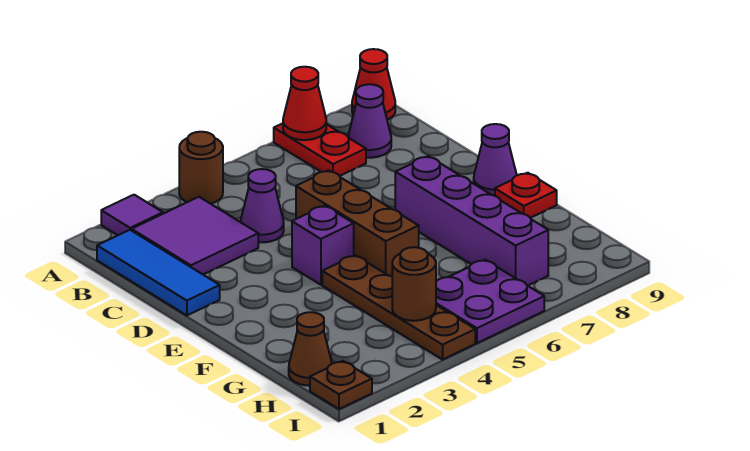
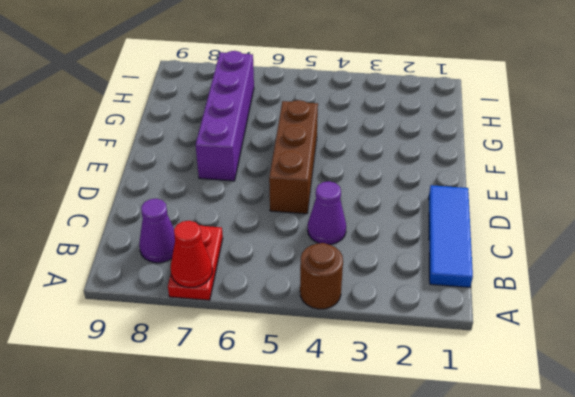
none -> purple tile A2 level 1
none -> red cone A9 level 1
none -> purple tile B2:C3 level 1

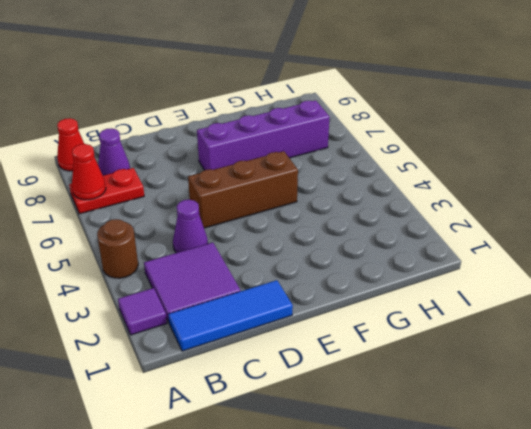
none -> purple brick E4 level 1
none -> purple cone E9 level 1
none -> brown plate F4:I4 level 1

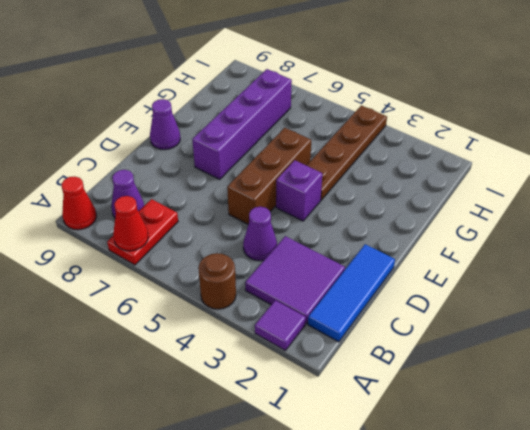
none -> red plate F9 level 1
none -> brown cone H1 level 1
none -> purple plate H5:I6 level 1

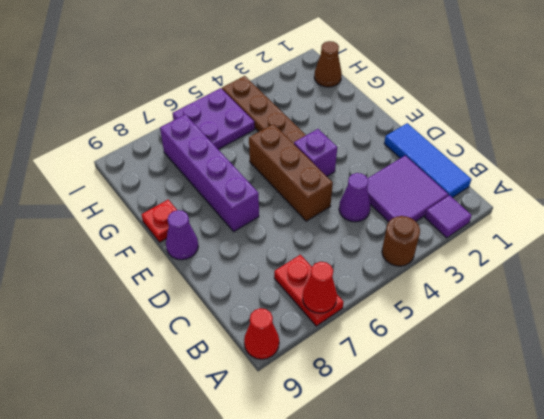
none -> purple cone B8 level 1
none -> brown plate I1 level 1
none -> brown round brick H4 level 2

